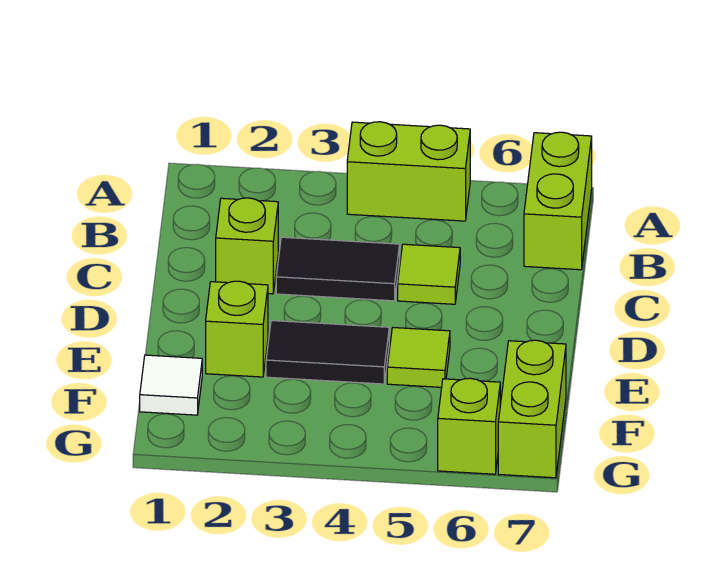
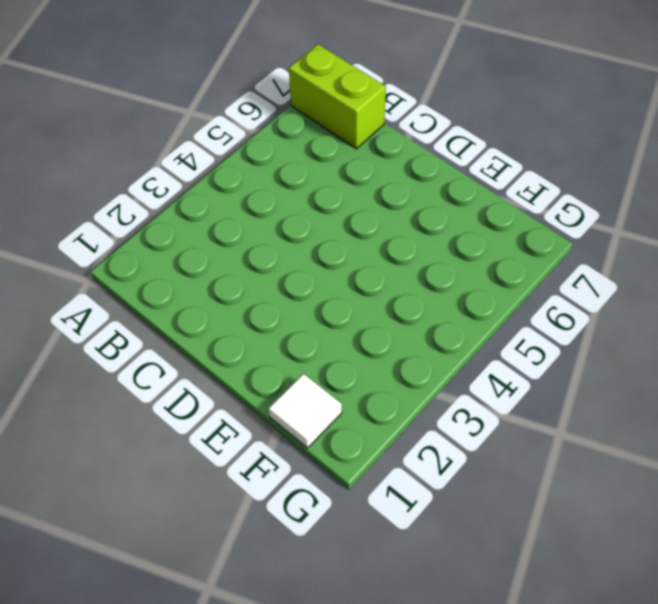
none -> lime brick A4:A5 level 1
none -> lime brick C2 level 1

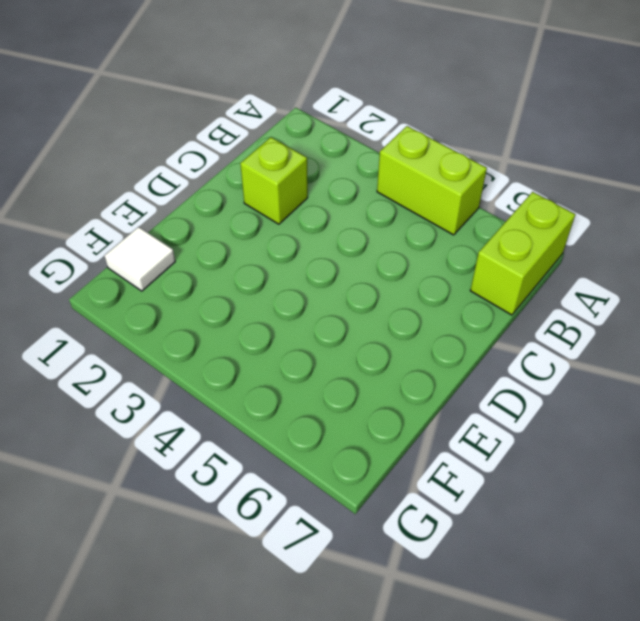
none -> black tile C3:C4 level 1
none -> lime tile C5 level 1

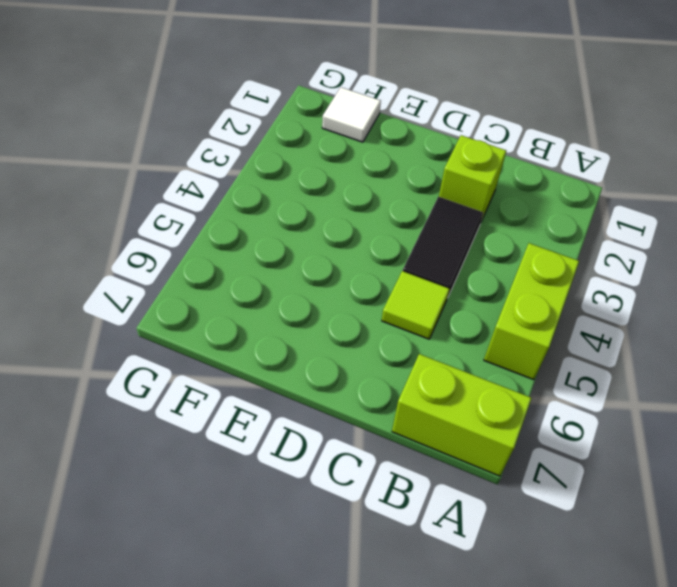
none -> lime brick E2 level 1
none -> black tile E3:E4 level 1

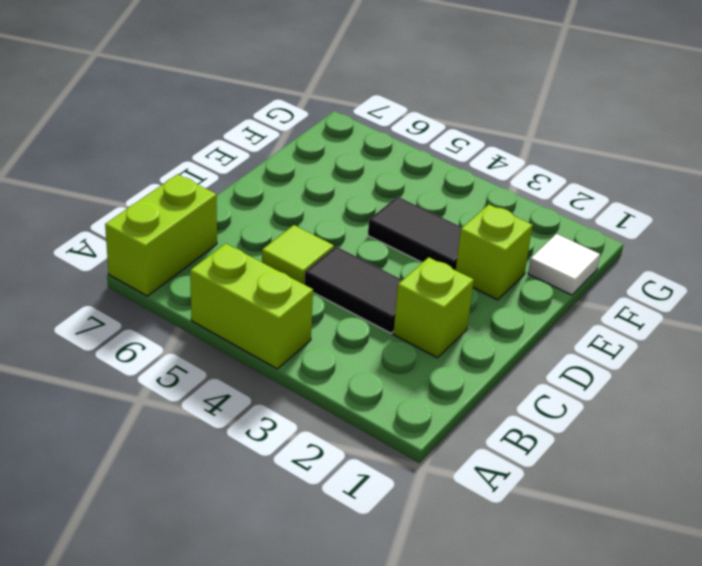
none -> lime tile E5 level 1
none -> lime brick F7:G7 level 1

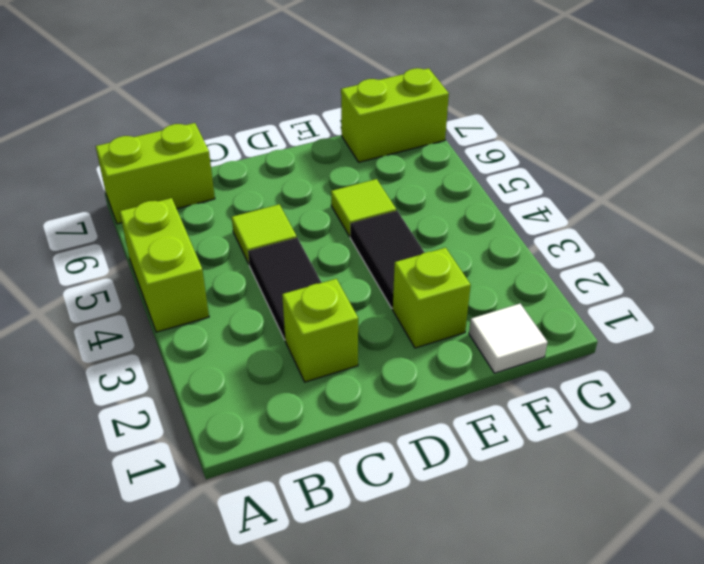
none -> lime brick G6 level 1

